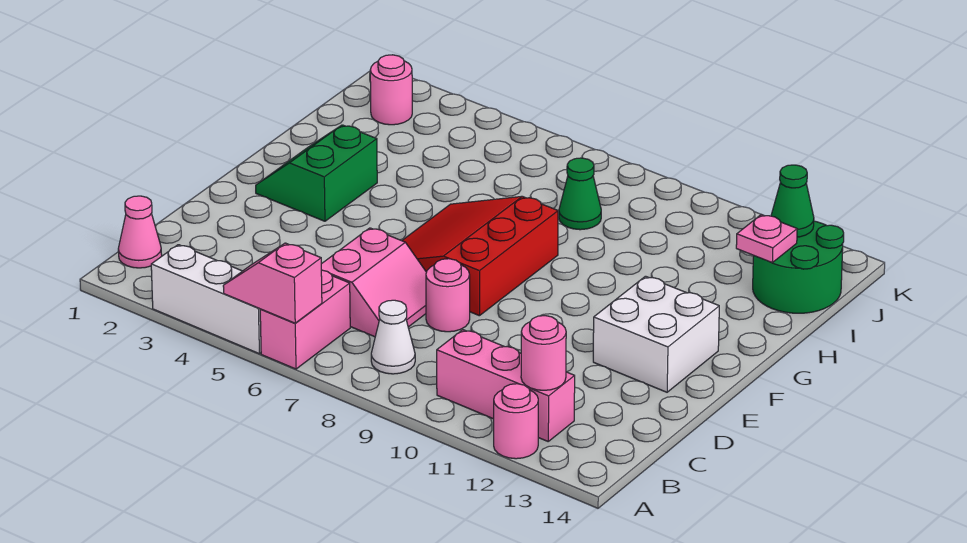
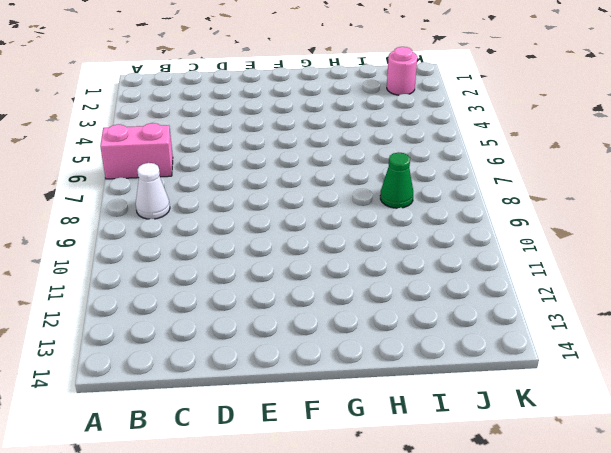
none -> white brick A3:A5 level 1
none -> pink round brick A12 level 1
none -> pink cone B1 level 1

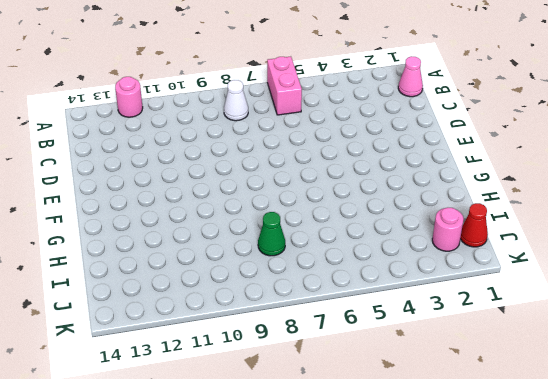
red cone J1 level 1 -> none
none -> white brick A3:A5 level 1
none -> pink brick B10:B12 level 1
none -> pink slope C6:D7 level 1 top 6

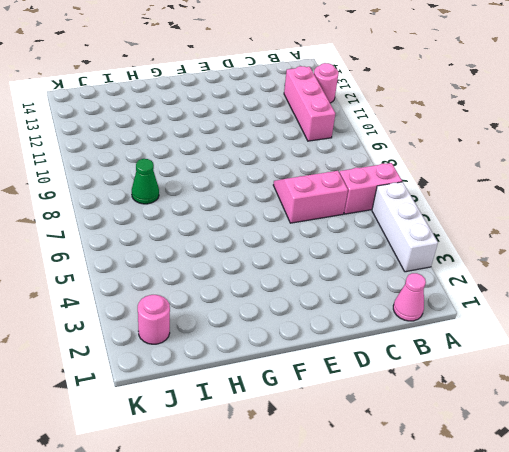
none -> white cone B8 level 1
none -> pink round brick D8 level 1
none -> red slope E6:G8 level 1 top 8

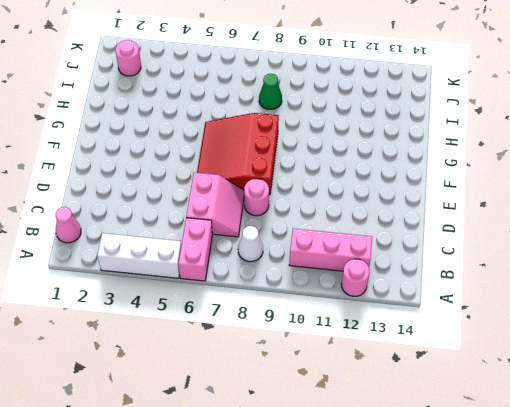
none -> white brick E12:F13 level 1
none -> green slope F2:G3 level 1 top 3
none -> green round brick I13:J14 level 1

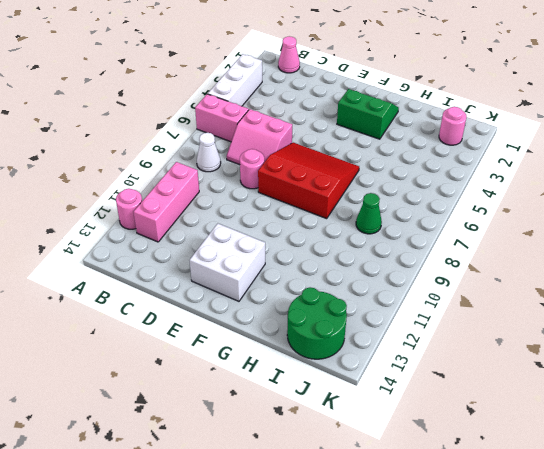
none -> pink slope A5:A6 level 2 top 6
none -> pink round brick B12 level 2
none -> pink plate I13 level 2

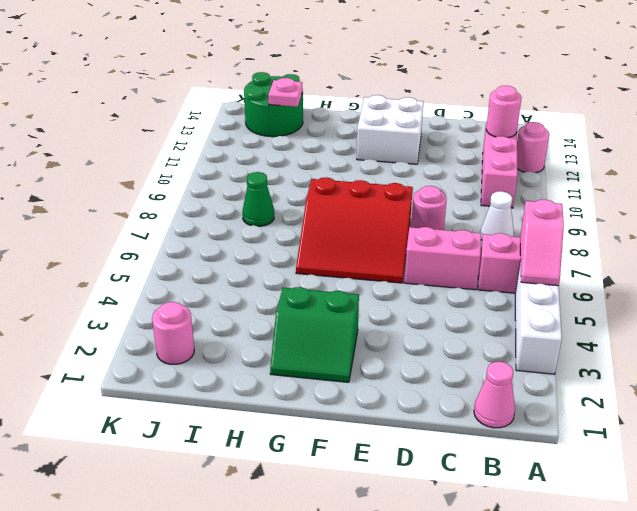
none -> green cone J13 level 2

